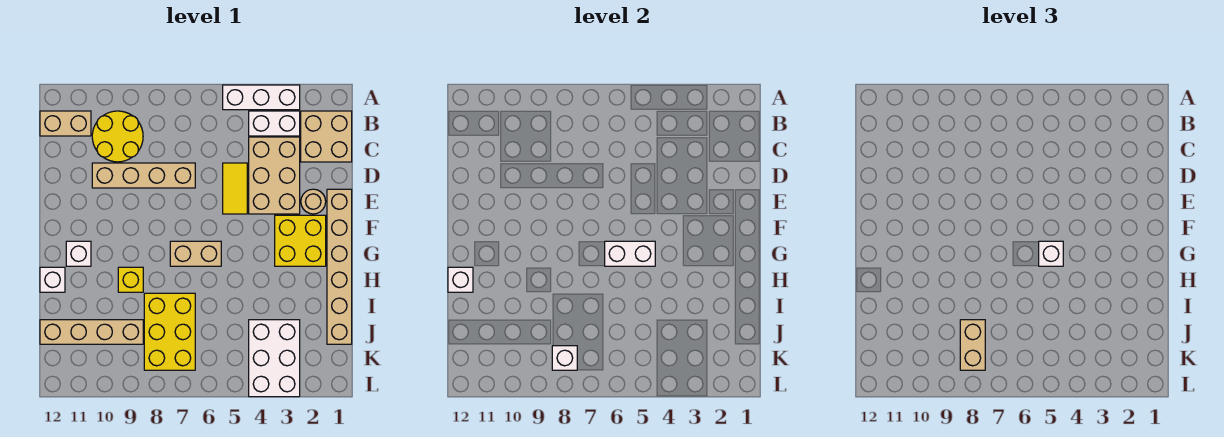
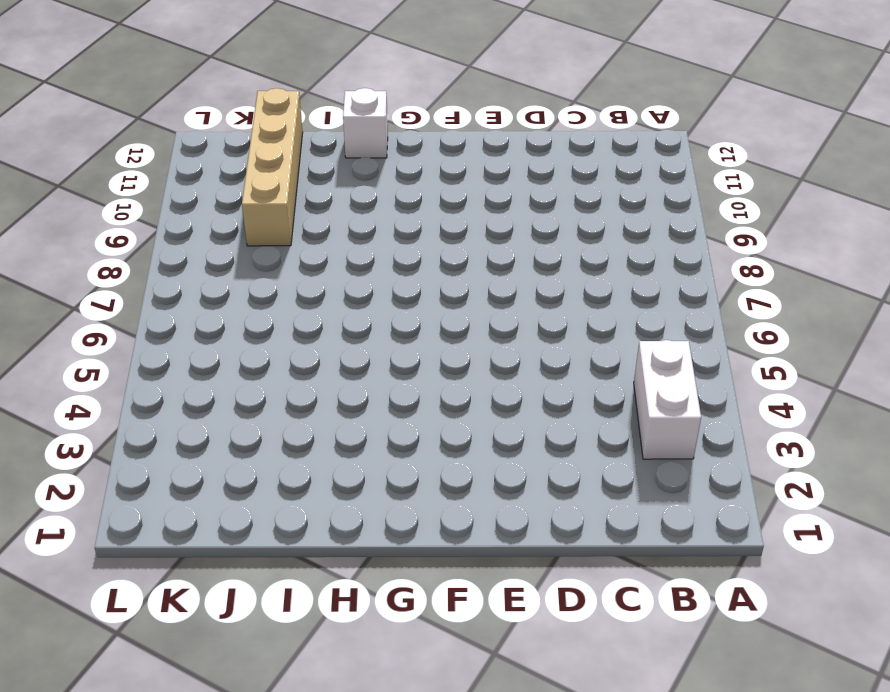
none -> white brick A3:A5 level 1
none -> tan brick B1:C2 level 1
none -> yellow round brick B9:C10 level 1

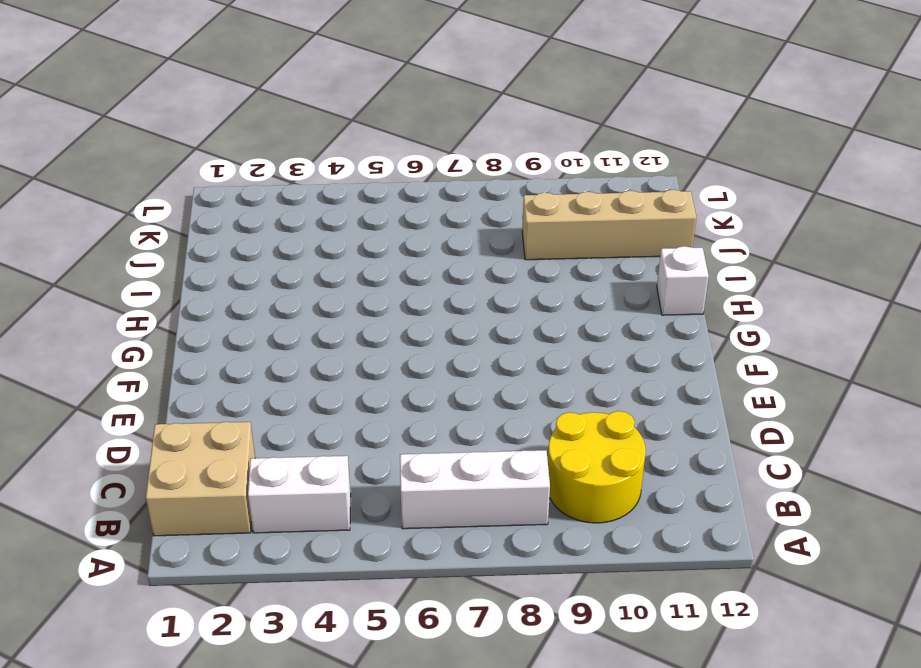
white brick B6:B8 level 1 -> white brick A3:A5 level 1
none -> tan brick B11:B12 level 1
none -> tan brick C3:E4 level 1
none -> yellow tile D5:E5 level 1

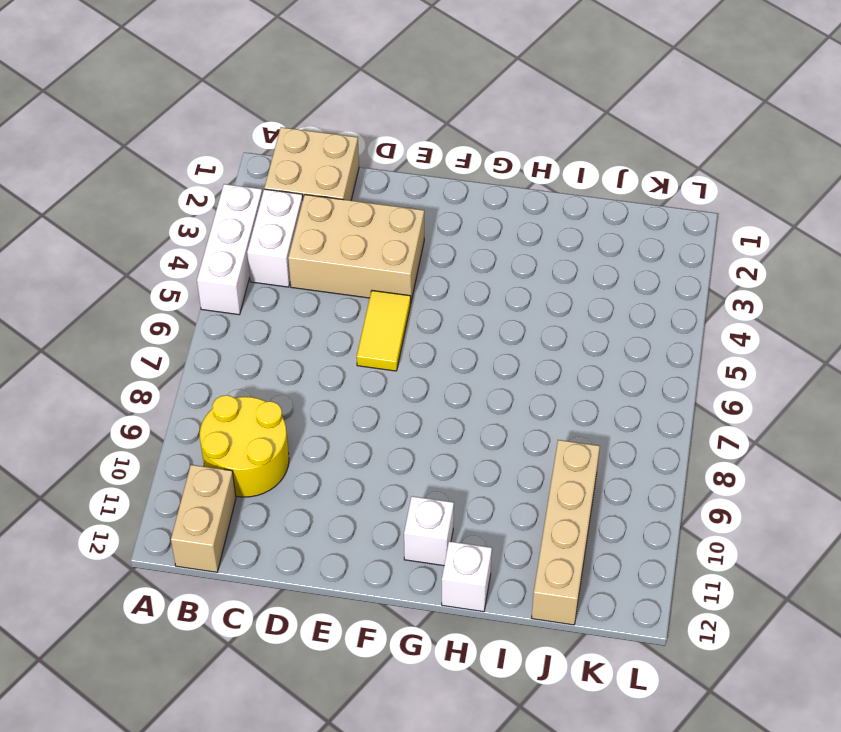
yellow tile E5:E6 level 1 -> yellow tile D5:E5 level 1
none -> tan brick D7:D10 level 1
none -> tan brick E1:J1 level 1
none -> tan round brick E2 level 1

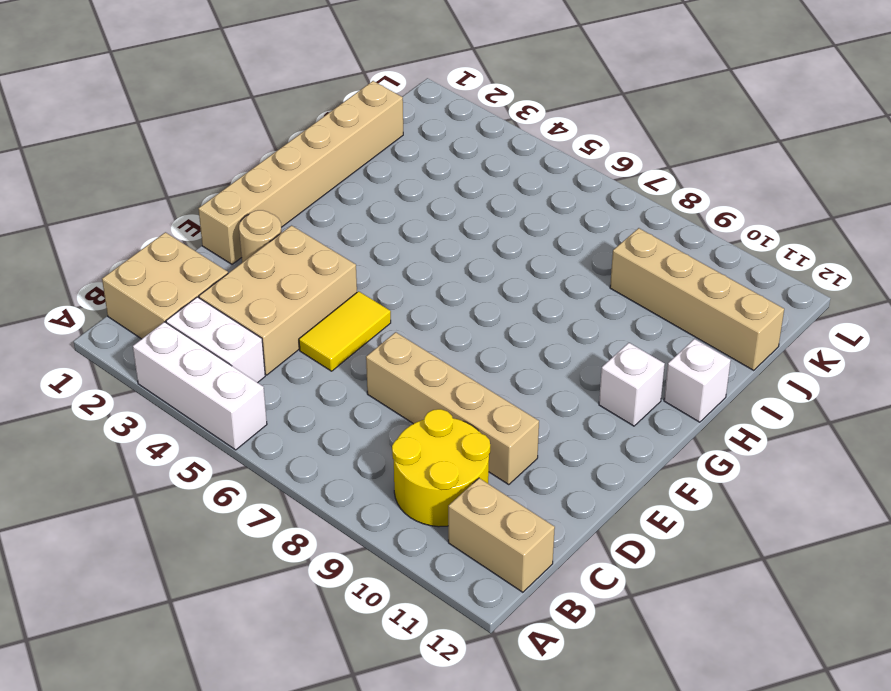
none -> yellow brick F2:G3 level 1
none -> tan brick G6:G7 level 1
none -> yellow brick H9 level 1

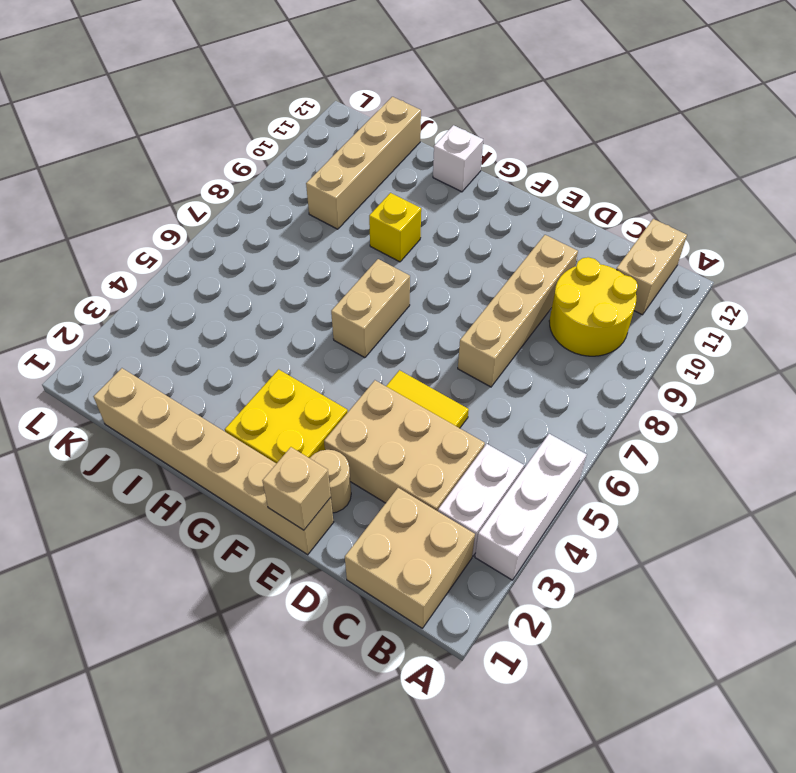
tan brick E1 level 2 -> none
none -> white brick G11 level 1
none -> yellow brick I7:K8 level 1
none -> white brick J3:L4 level 1

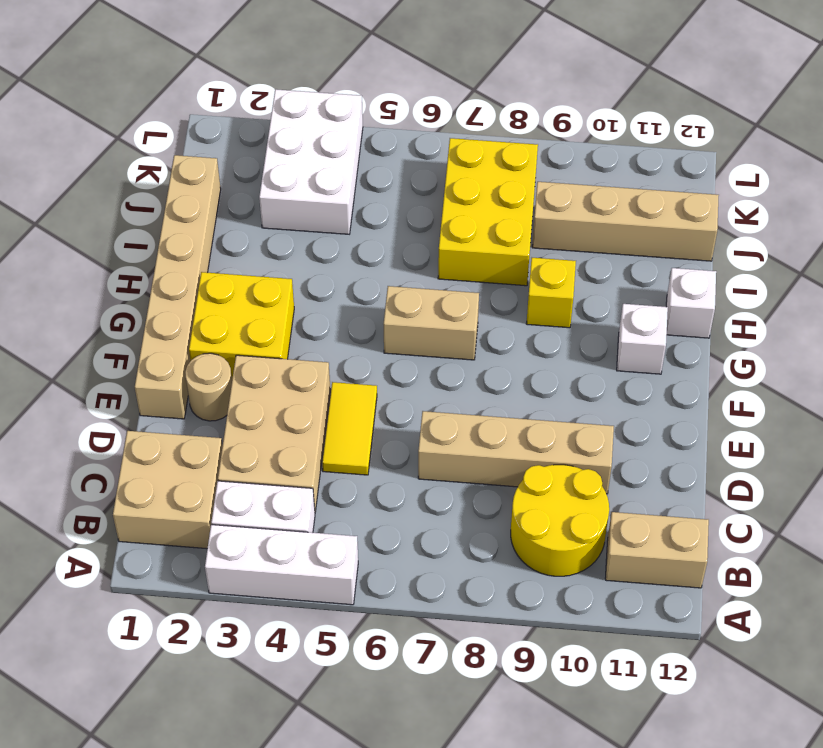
none -> white brick G5:G6 level 2
none -> white brick H12 level 2
none -> white brick K8 level 2

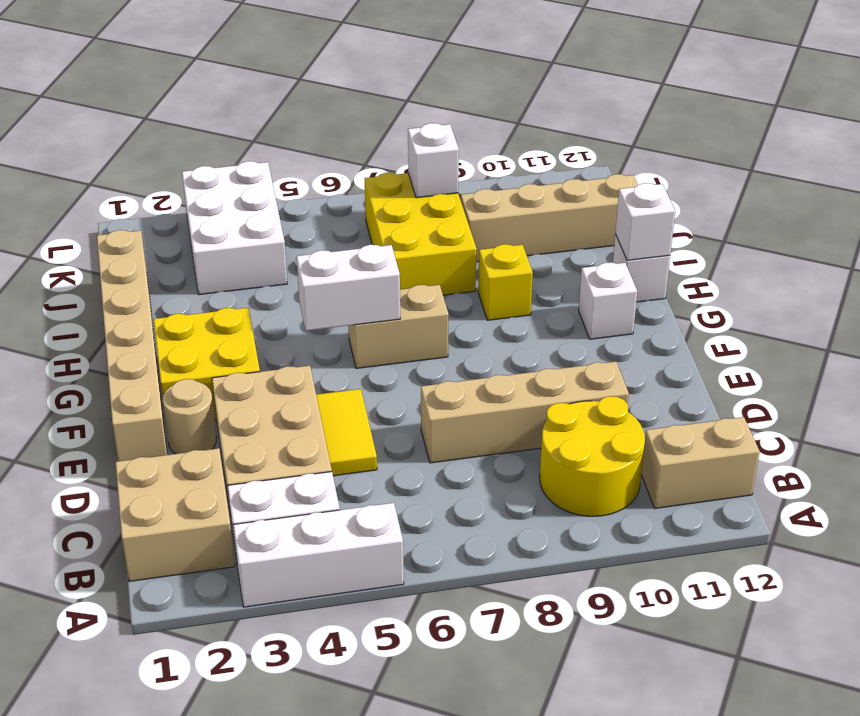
none -> white brick G5 level 3
none -> tan brick J8:K8 level 3

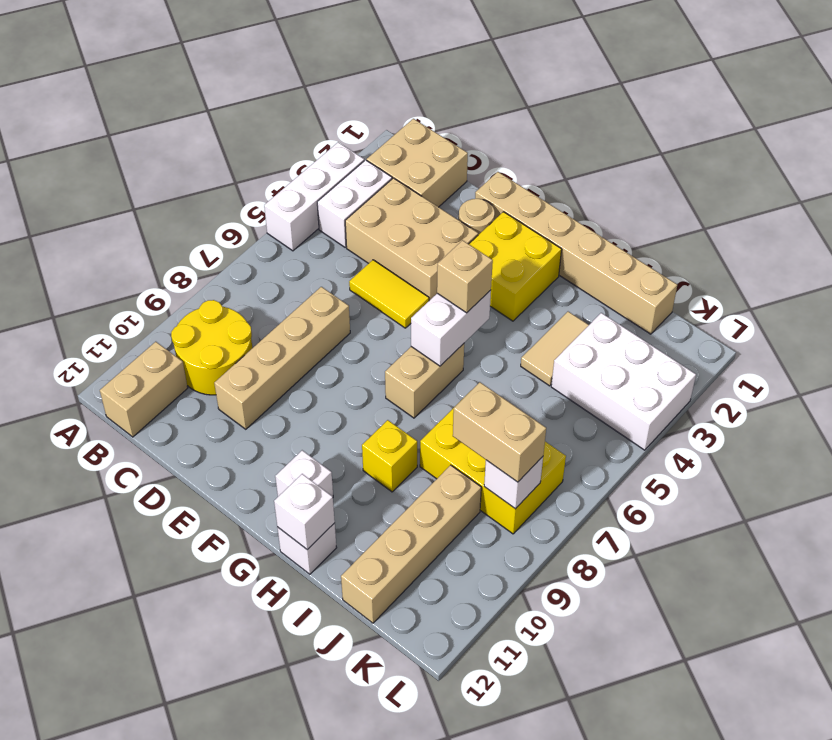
tan brick G5 level 3 -> white brick G5 level 3
tan tile I3:I4 level 1 -> none

